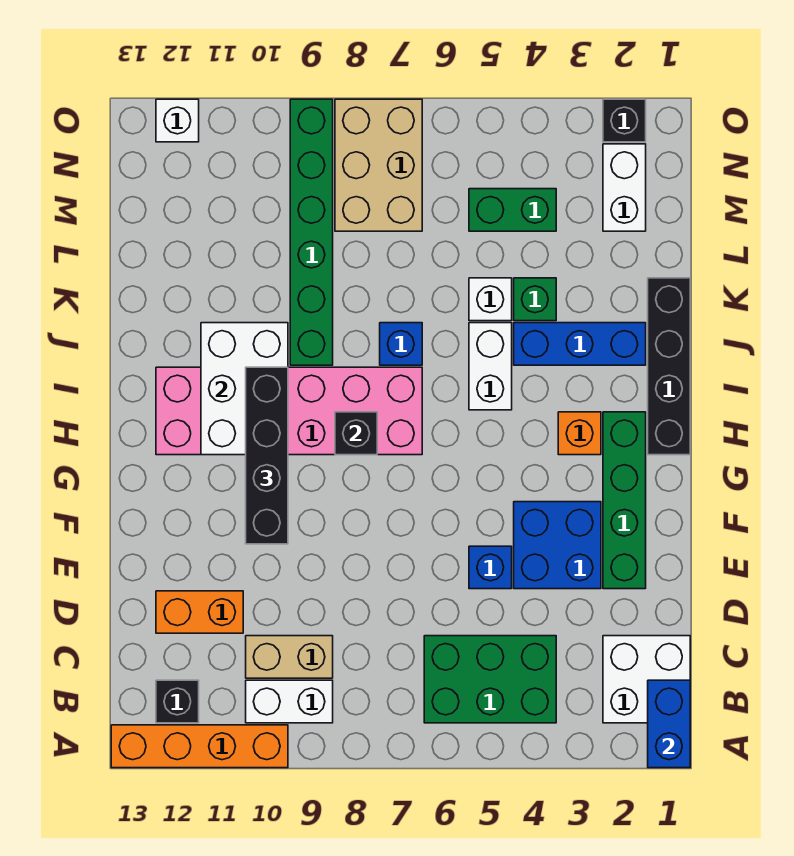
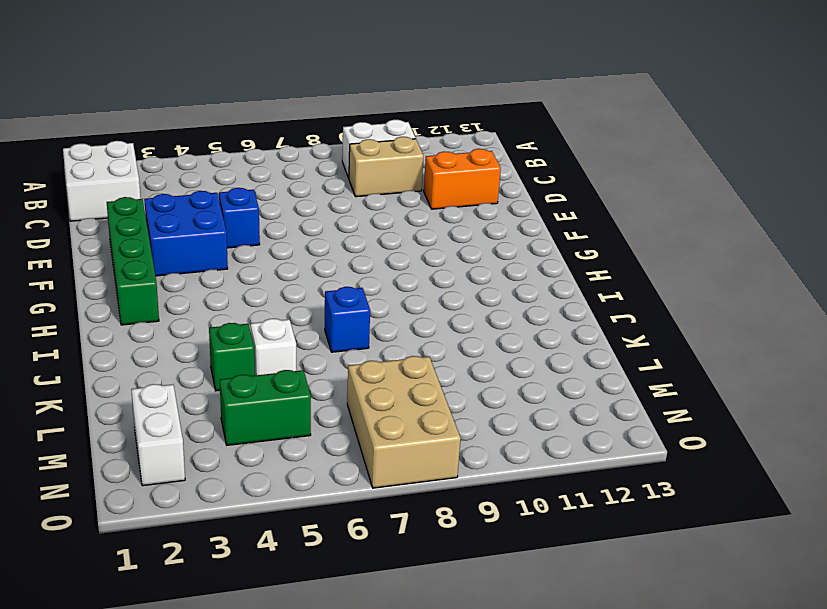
none -> orange brick A10:A13 level 1
none -> green brick B4:C6 level 1
none -> black brick B12 level 1

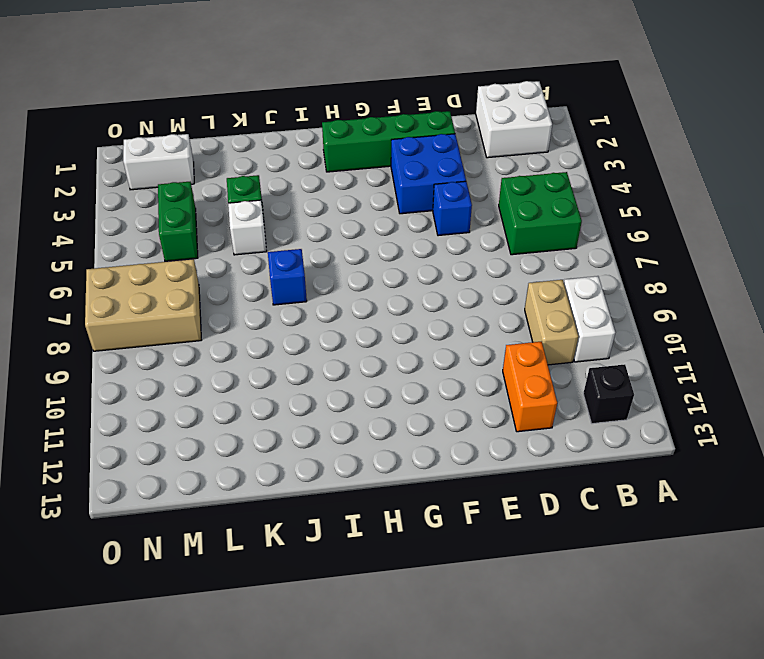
green brick B5:C6 level 1 -> green brick B4:C6 level 1
none -> orange brick A10:A13 level 1
none -> black brick H1:K1 level 1
none -> orange brick H3 level 1

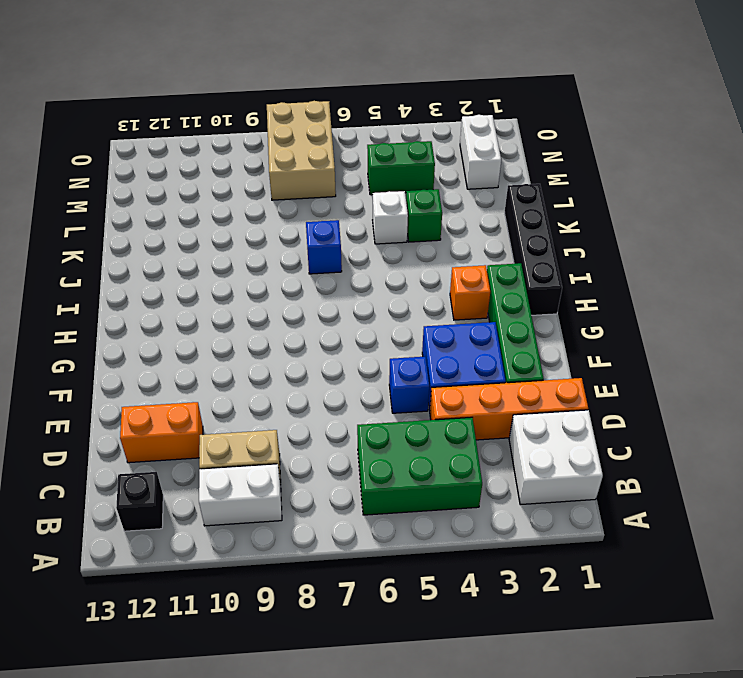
orange brick D1:D4 level 1 -> orange brick A10:A13 level 1
none -> pink brick H7:I12 level 1
none -> white brick I5:J5 level 1
none -> blue brick J2:J4 level 1

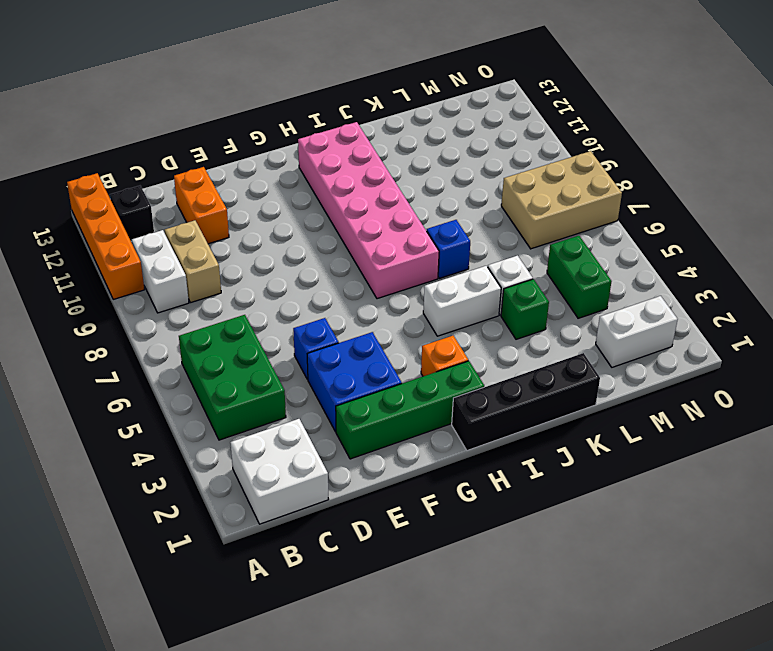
none -> blue brick J2:J4 level 1
none -> green brick J9:O9 level 1
none -> black brick O2 level 1

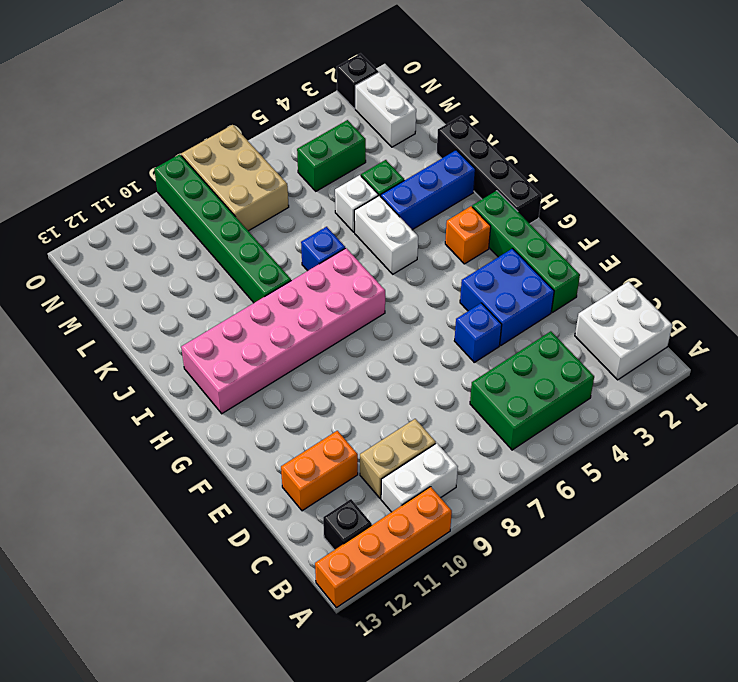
none -> white brick O12 level 1
none -> blue brick A1:B1 level 2
none -> black brick H8 level 2

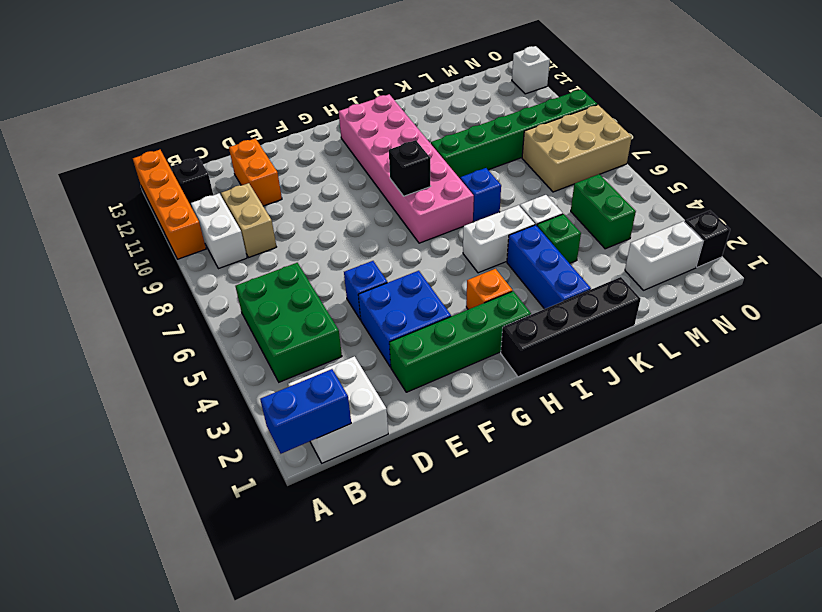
none -> white brick H10:J11 level 2
none -> black brick F10:I10 level 3

